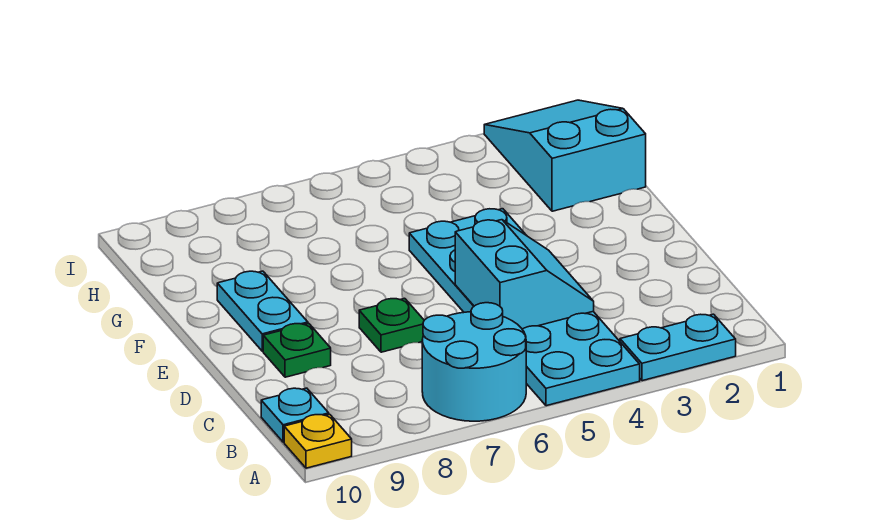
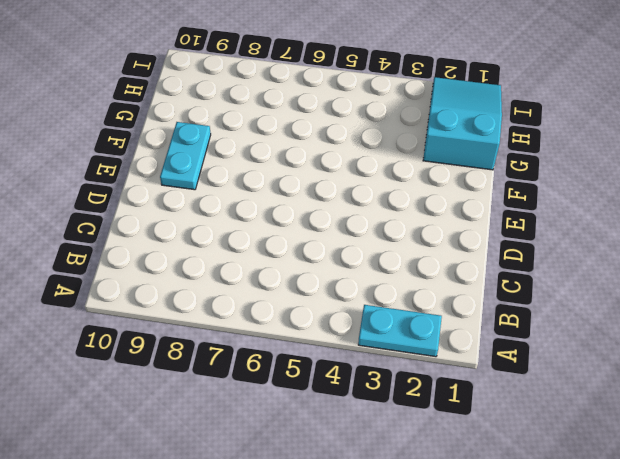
none -> cyan plate A4:F5 level 1
none -> cyan round brick A6:B7 level 1

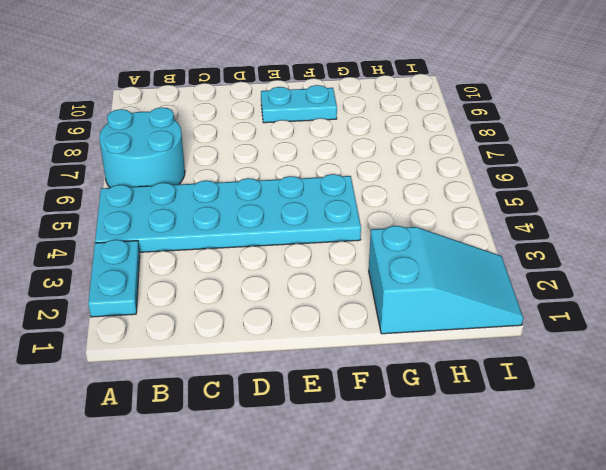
none -> yellow plate A10 level 1
none -> cyan plate B10 level 1

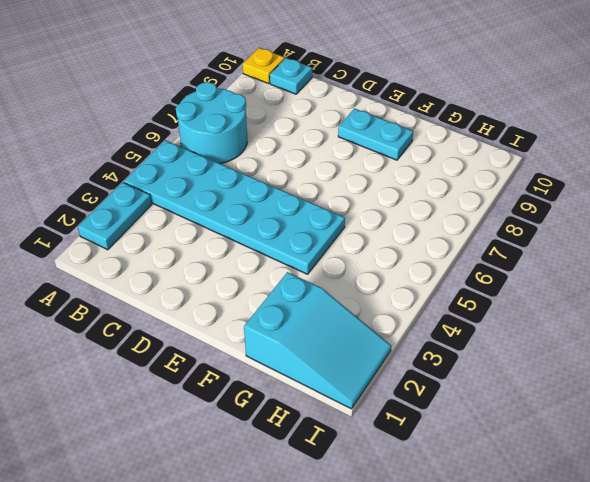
none -> green plate D7 level 1
none -> green plate D9 level 1

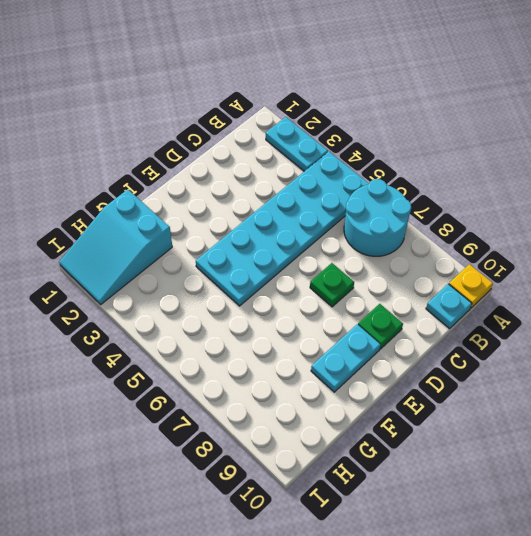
none -> cyan slope C4:D5 level 2 top 5

